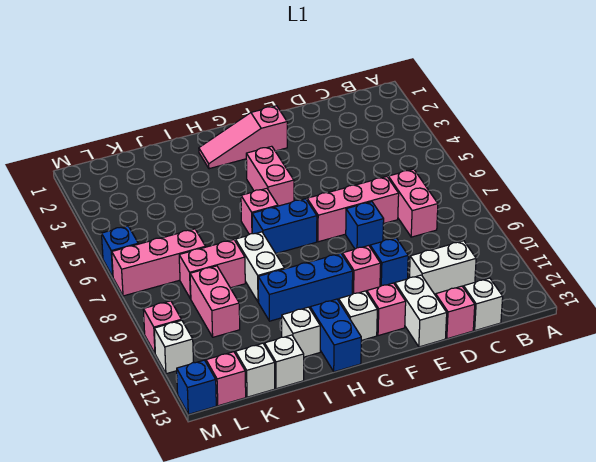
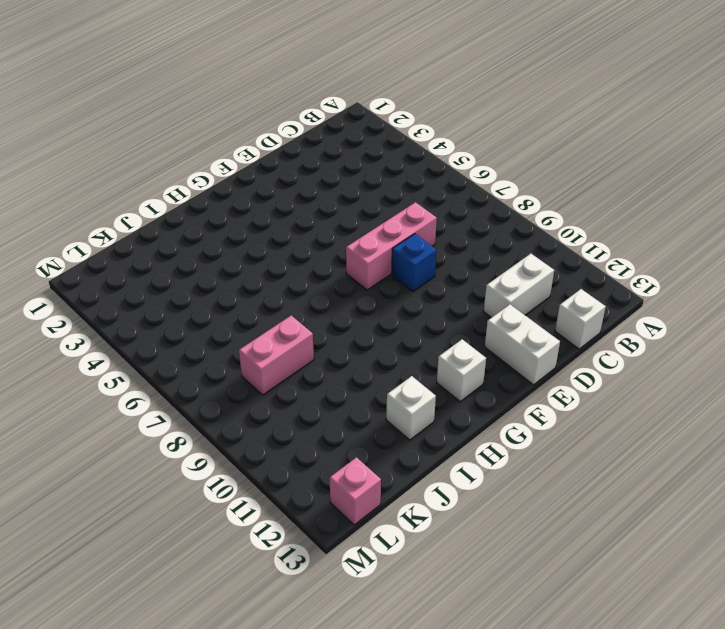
none -> pink brick C7:C8 level 1
none -> pink brick D13 level 1
none -> blue brick E10 level 1

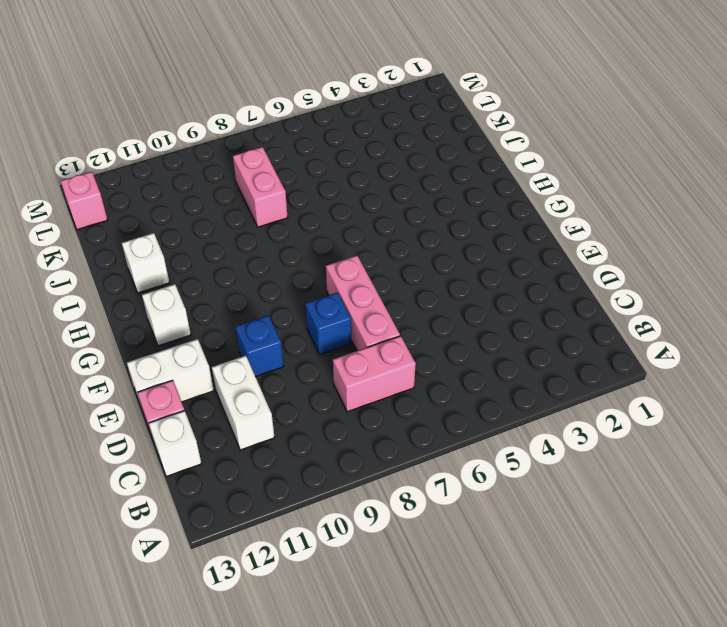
none -> pink slope F2:H2 level 1 top F
none -> pink brick F10 level 1
none -> pink brick F12 level 1

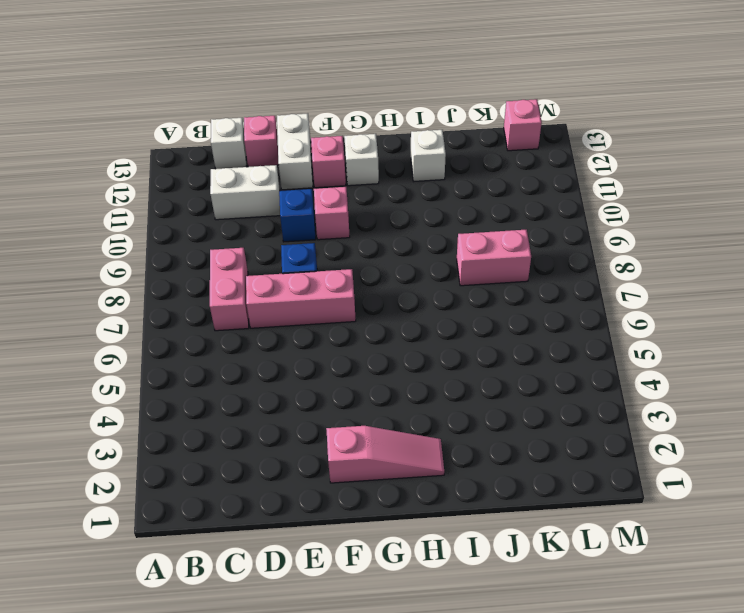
none -> pink brick G4:G5 level 1
none -> blue brick G7:H7 level 1
none -> blue brick G10:I10 level 1

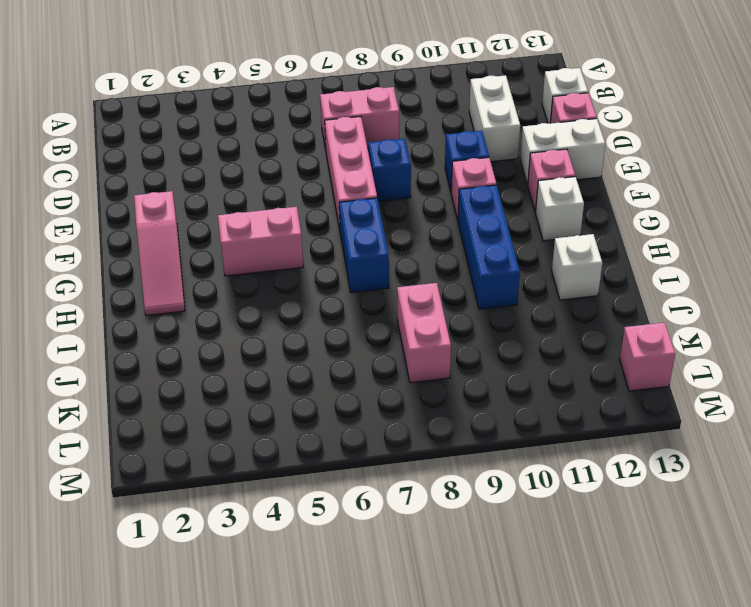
none -> pink brick H6 level 1
none -> blue brick H12:H13 level 1
none -> white brick I8:I9 level 1

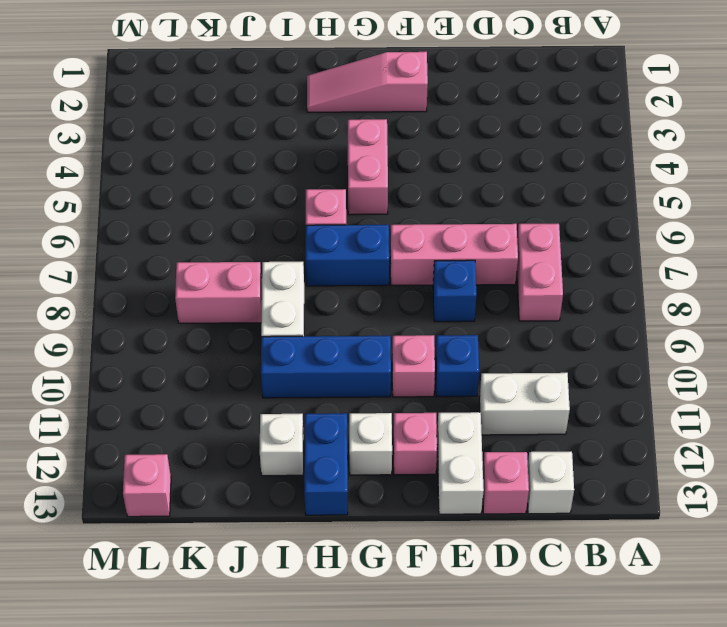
none -> white brick J13 level 1
none -> pink brick K7:M7 level 1
none -> pink brick K9:K10 level 1

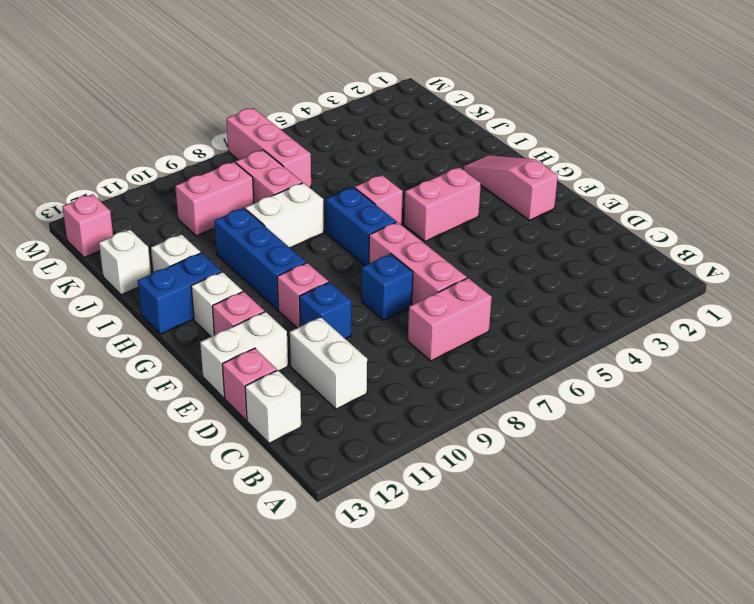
none -> white brick K13 level 1
none -> blue brick M6 level 1
none -> pink brick M10 level 1

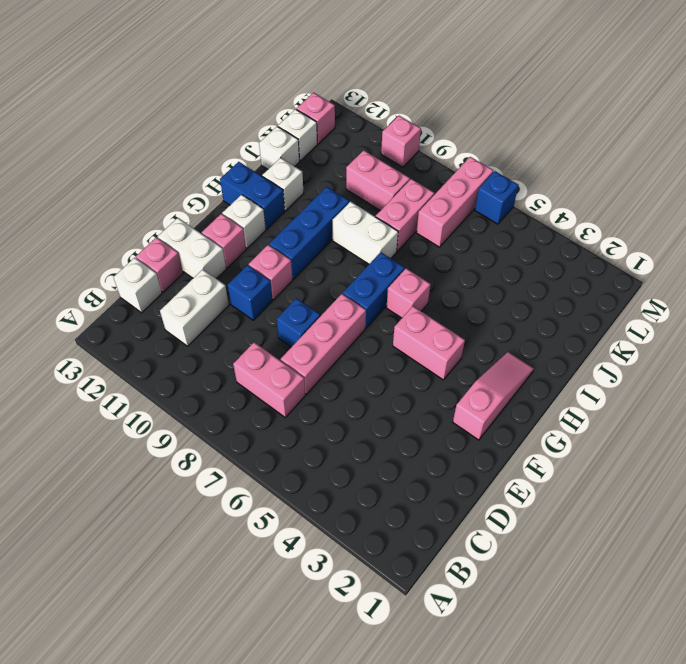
none -> white brick M11 level 1
none -> blue brick M13 level 1

